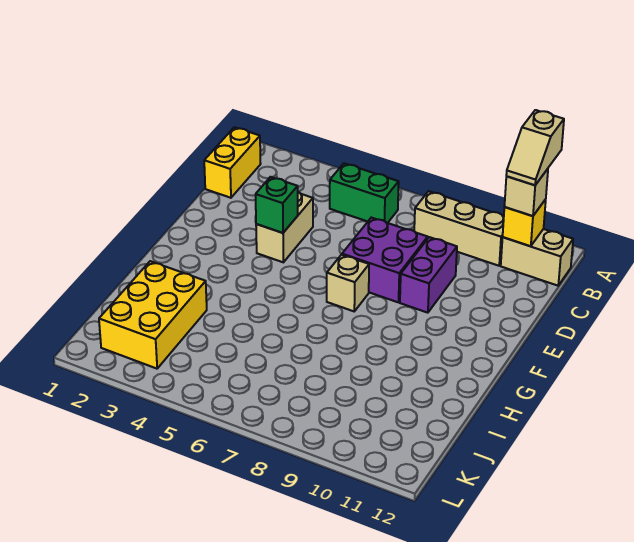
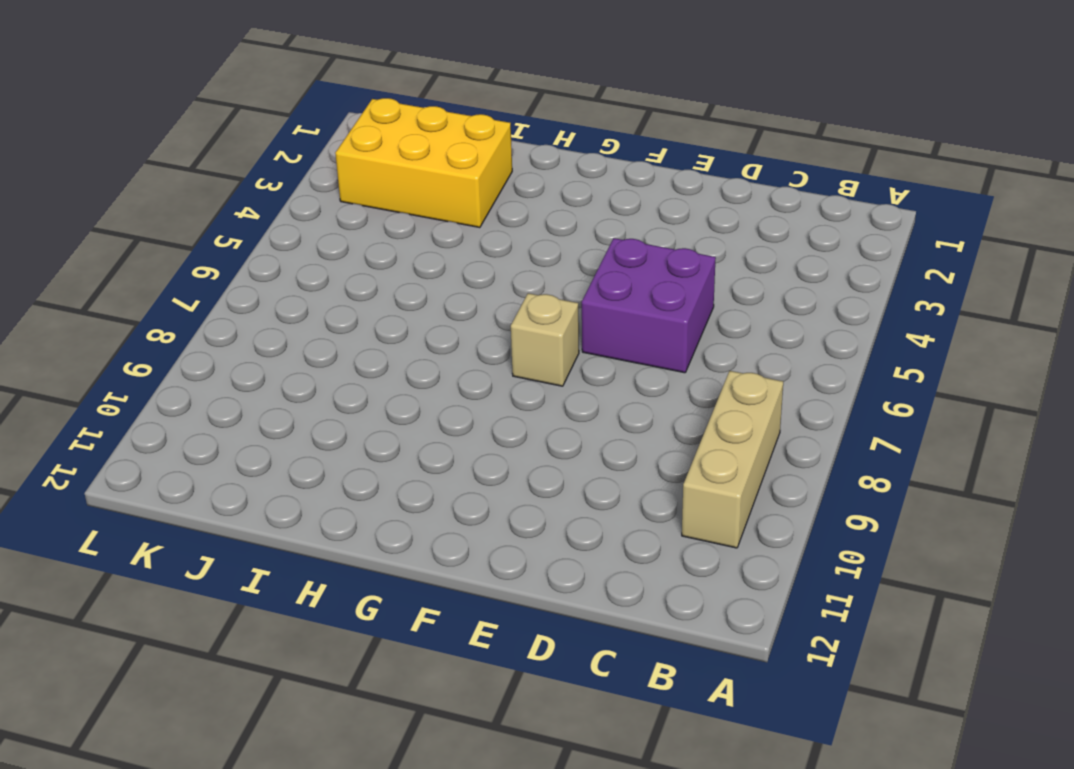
purple brick D5:E6 level 1 -> purple brick D7:E8 level 1
none -> yellow brick B1:C1 level 1
none -> green brick B5:B6 level 1
none -> tan brick B11:B12 level 1

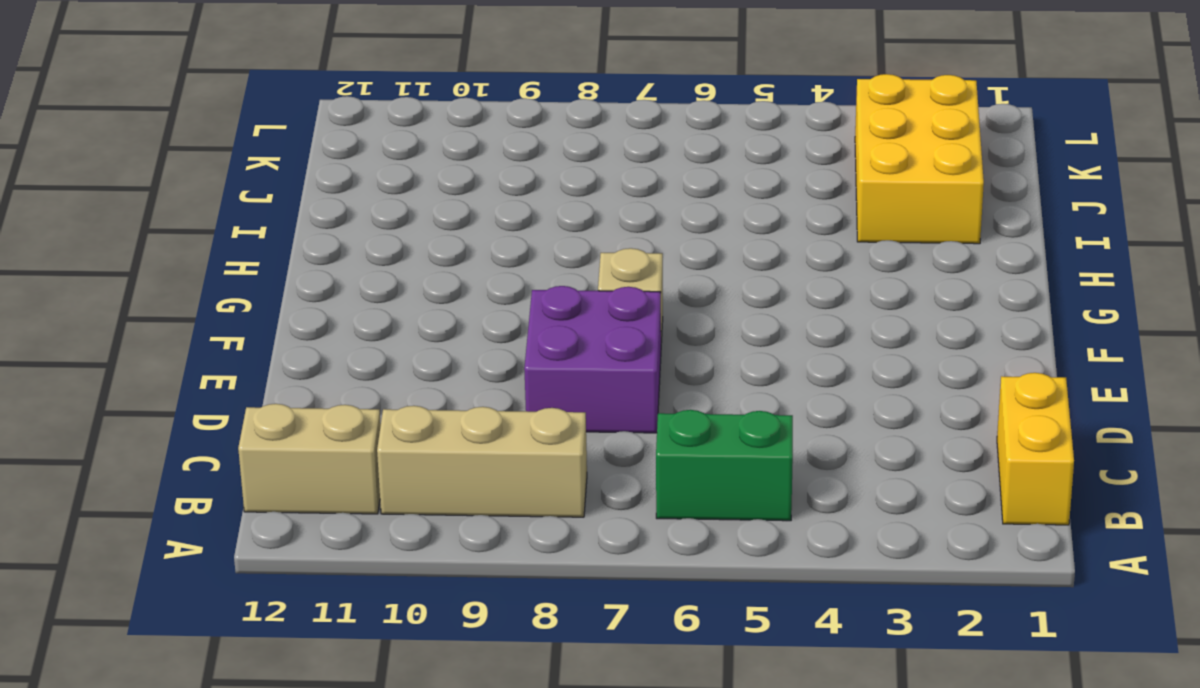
none -> tan brick D4:E4 level 1
none -> purple brick D9:E9 level 1
none -> yellow brick B11 level 2

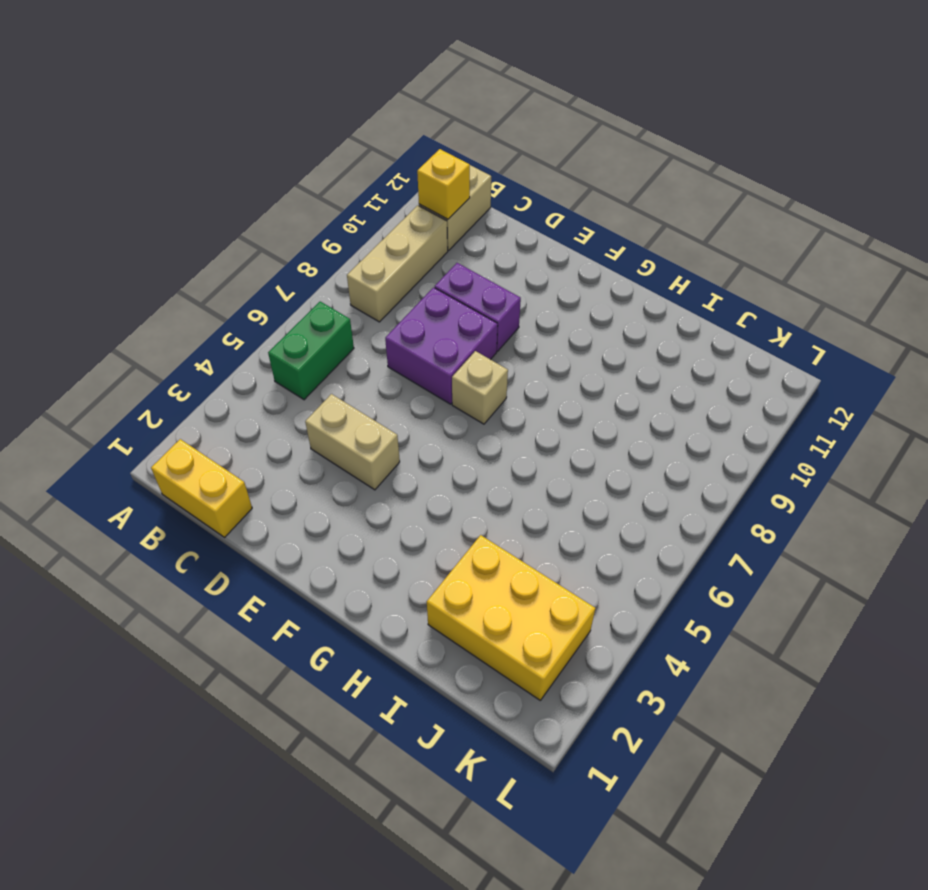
none -> green brick E4 level 2
none -> tan brick B11 level 3
none -> tan slope A11:B11 level 4 top A

